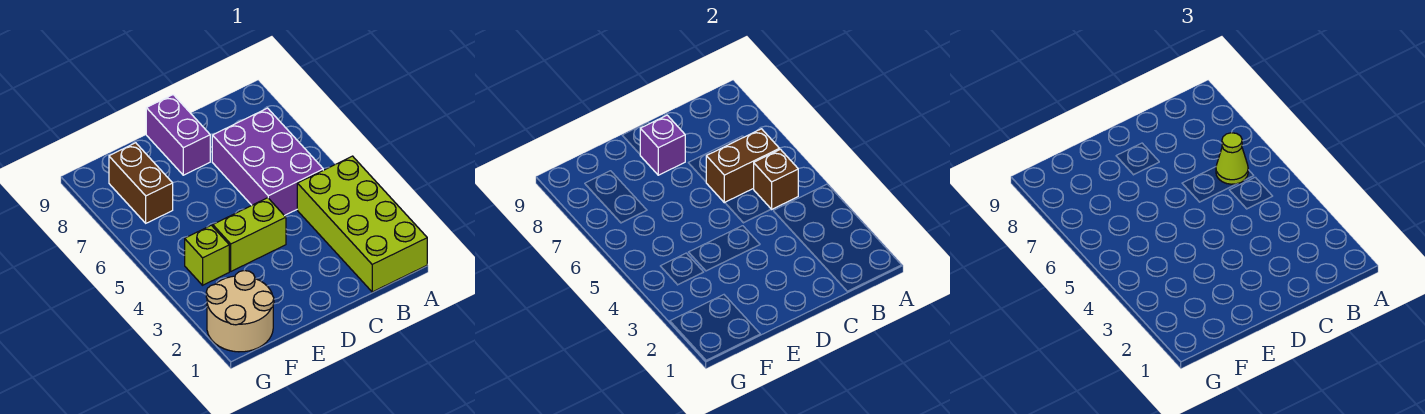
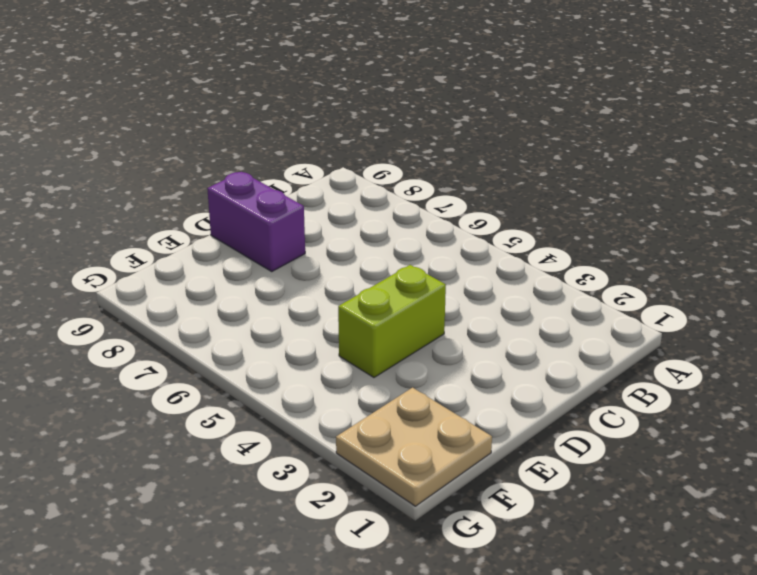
tan plate F1:G2 level 1 -> tan round brick F1:G2 level 1
none -> lime brick A1:B4 level 1
none -> purple brick B5:C7 level 1

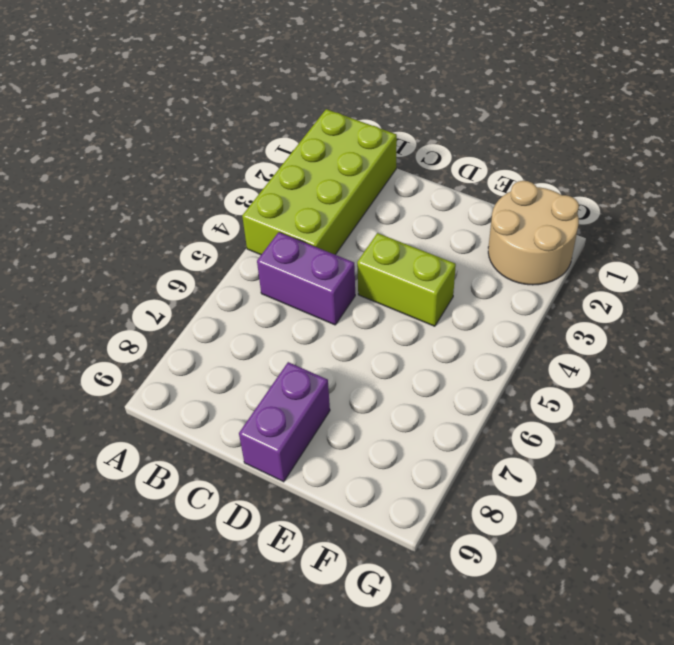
purple brick B5:C5 level 1 -> purple brick B5:C7 level 1
none -> lime brick F4 level 1
none -> brown brick F7:F8 level 1

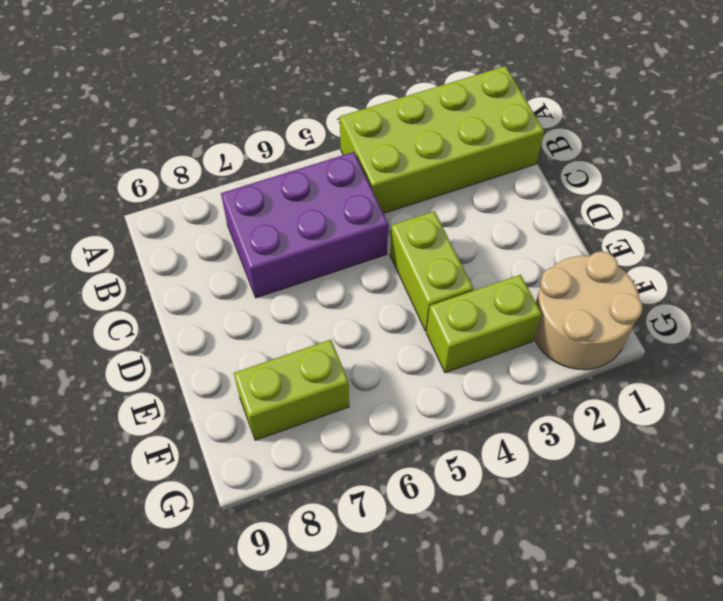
lime brick F3:F4 level 1 -> lime brick F4 level 1
lime brick F7:F8 level 1 -> brown brick F7:F8 level 1
none -> purple brick D8:D9 level 1
none -> brown brick B5 level 2

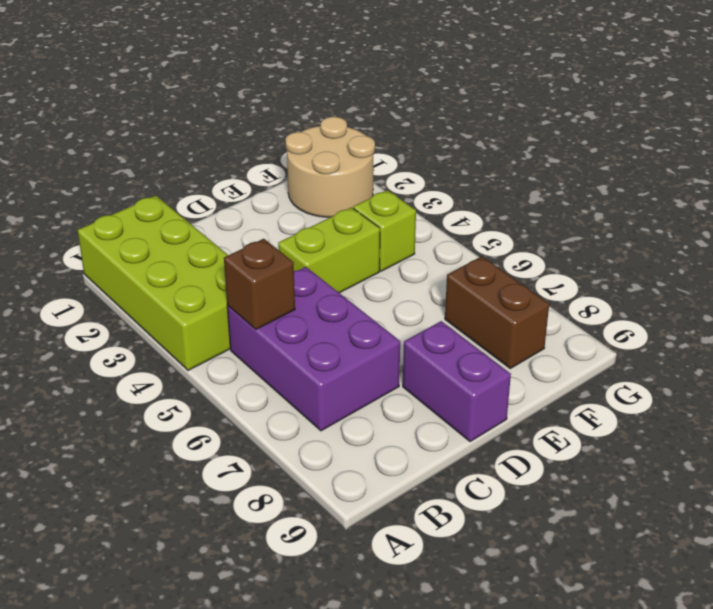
none -> brown brick B6:C6 level 2
none -> purple brick D8 level 2

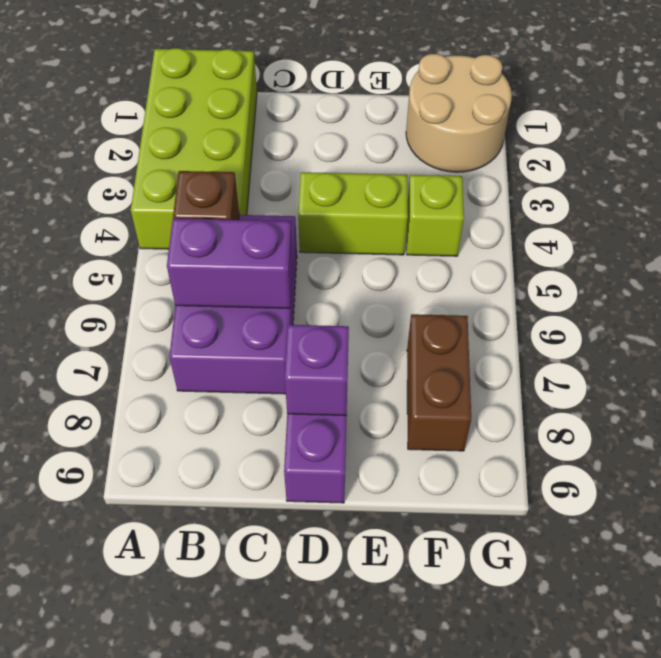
purple brick B6:C6 level 2 -> brown brick B6:C6 level 2
none -> lime cone B6 level 3

